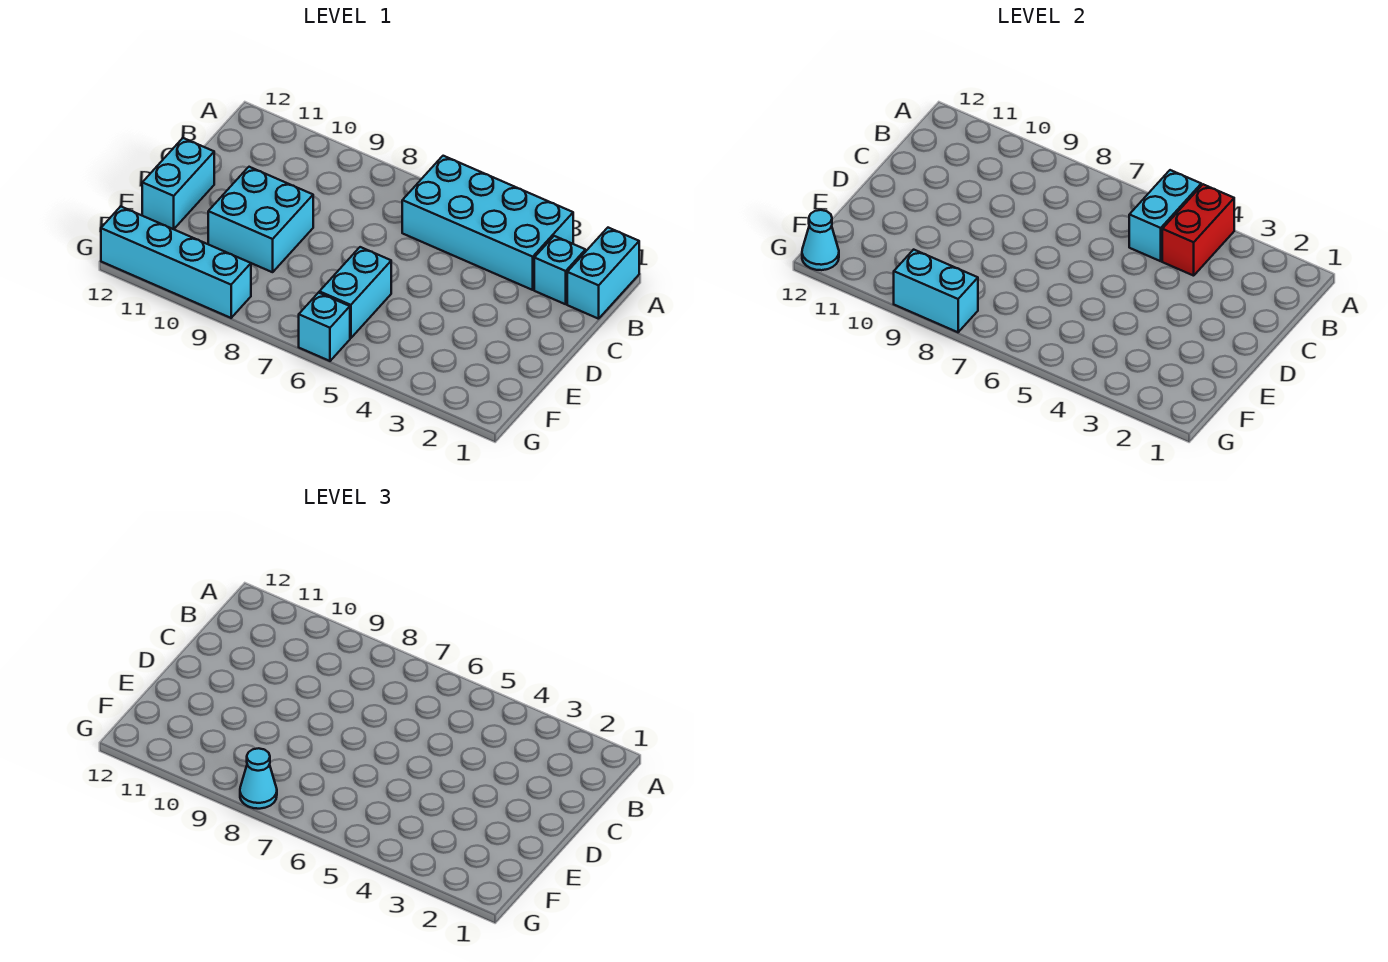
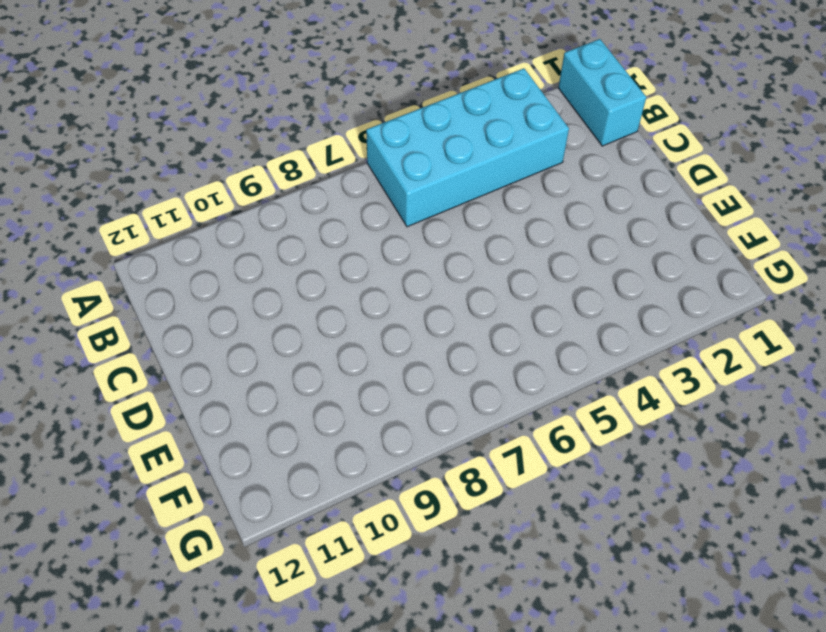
none -> cyan brick B2 level 1
none -> cyan brick D9:E10 level 1
none -> cyan brick D12:E12 level 1

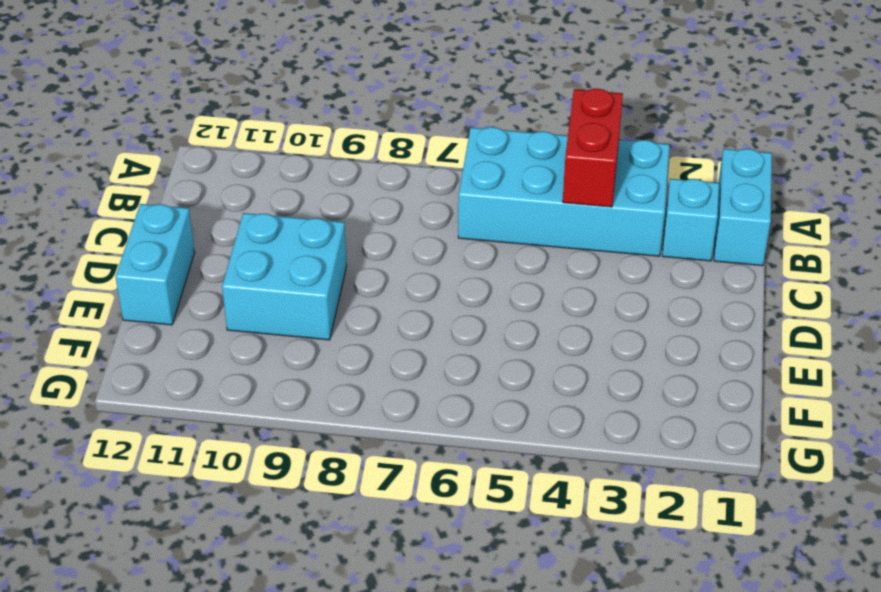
none -> cyan brick E6:F6 level 1
none -> cyan brick G6 level 1
none -> cyan brick G9:G12 level 1

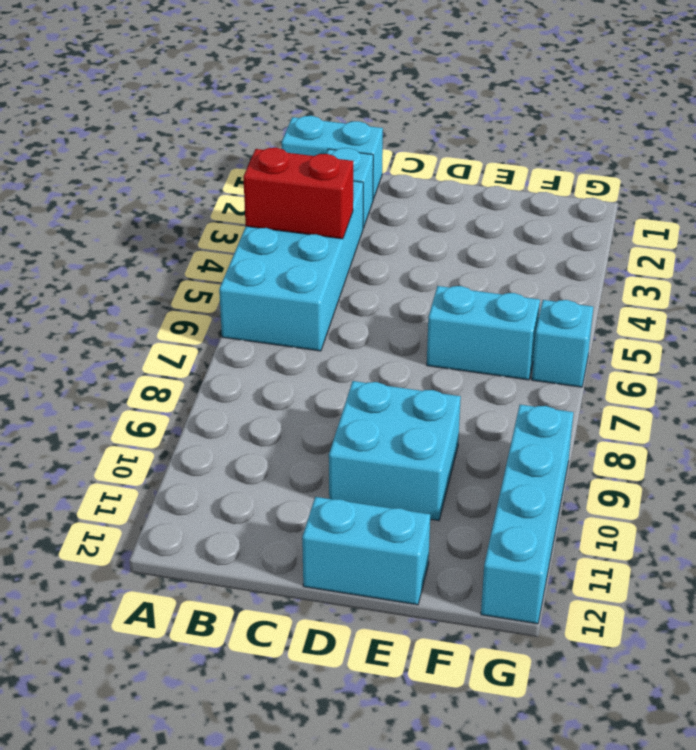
none -> cyan brick A5:B5 level 2
none -> cyan brick G8:G9 level 2
none -> cyan cone G12 level 2

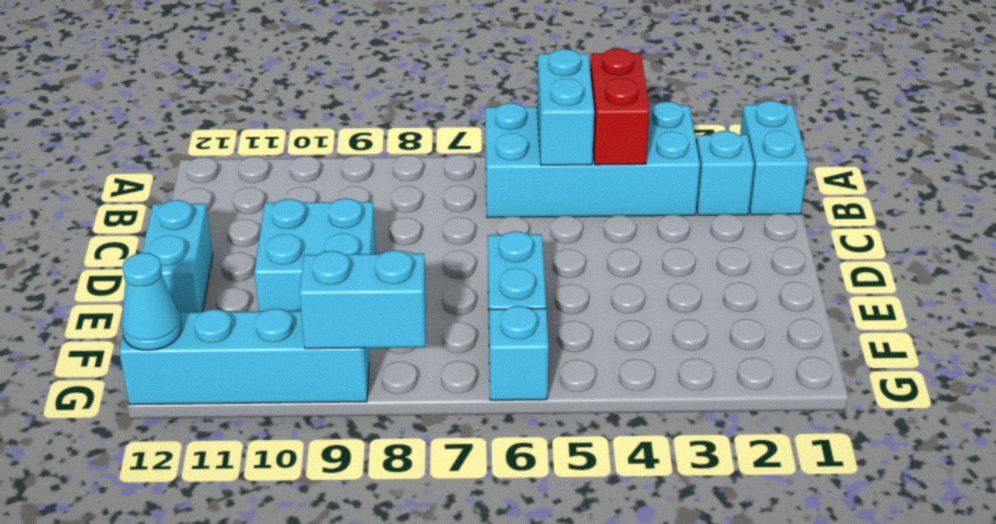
none -> cyan cone G8 level 3

